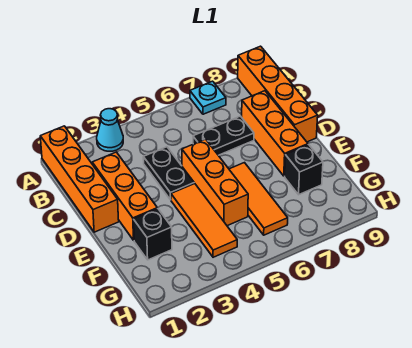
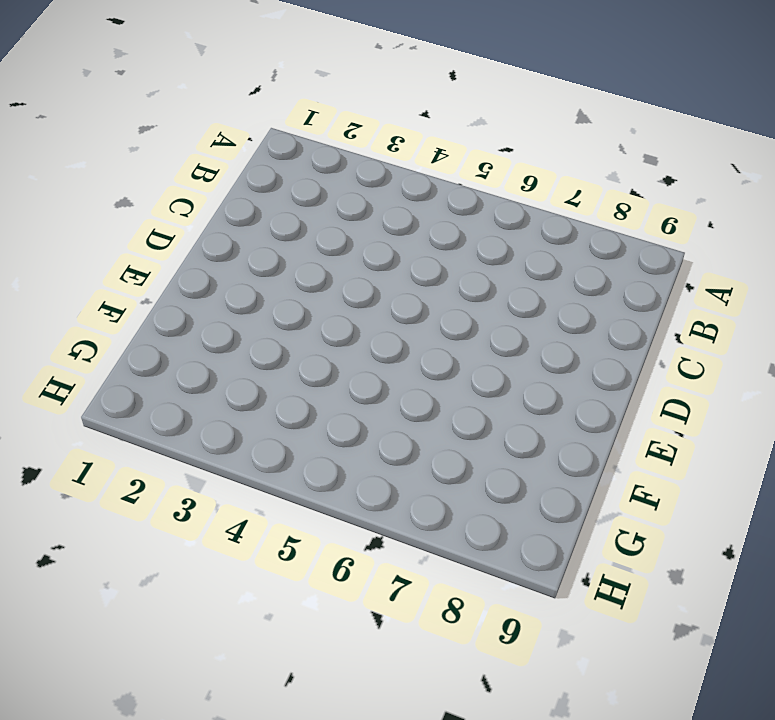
none -> orange brick A1:D1 level 1
none -> cyan cone A3 level 1
none -> cyan plate A7 level 1

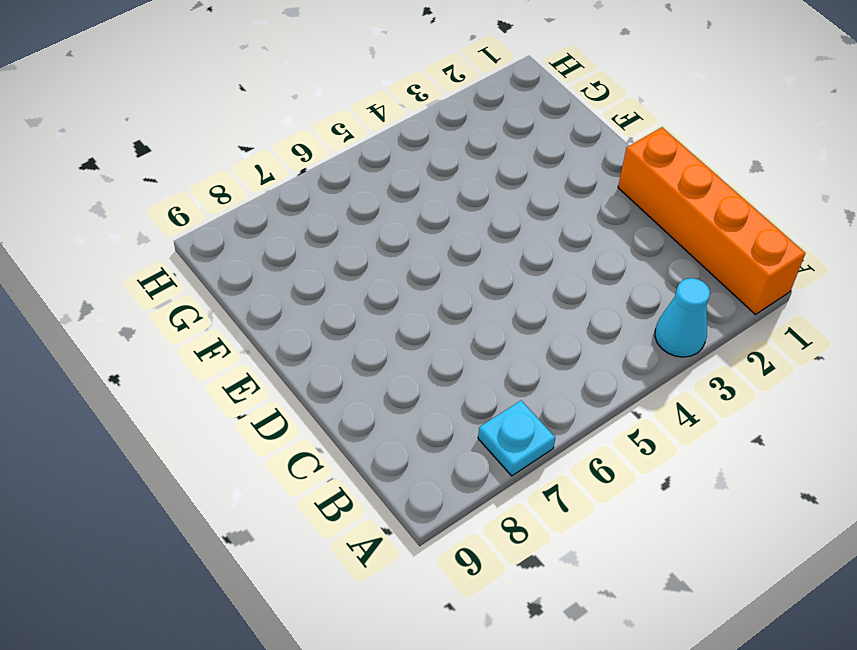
none -> orange brick A9:D9 level 1
none -> orange brick C2:E2 level 1
none -> black plate C4:D4 level 1

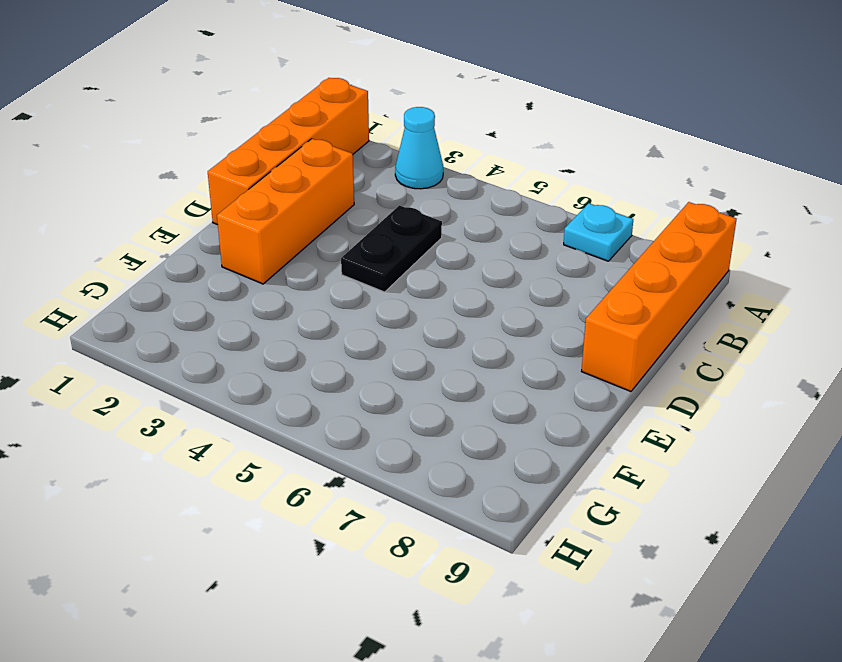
none -> black plate C6:C7 level 1
none -> orange brick C8:E8 level 1
none -> orange brick D5:F5 level 1

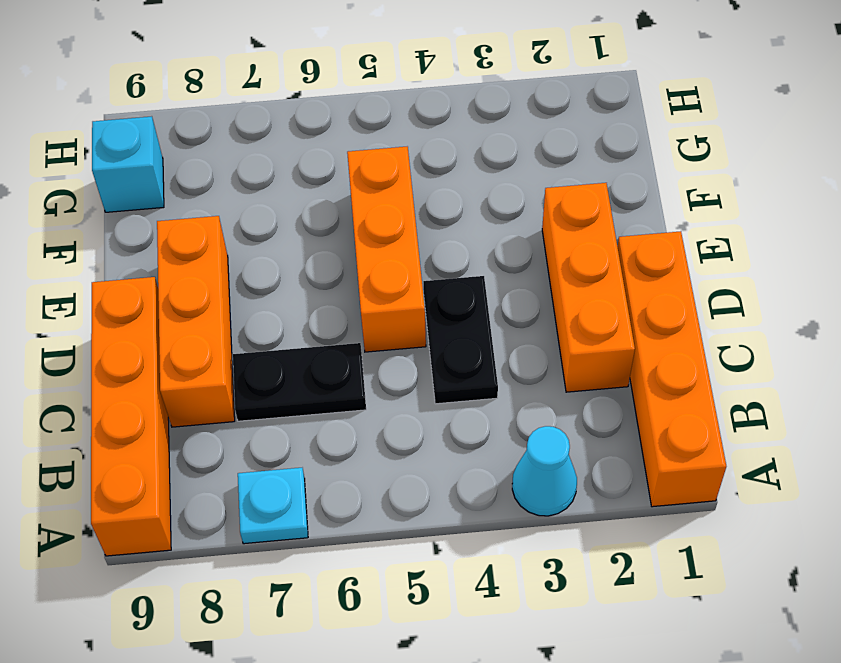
cyan brick G9 level 1 -> none
none -> orange tile E4:G4 level 1
none -> orange tile E6:G6 level 1
none -> black brick F2 level 1

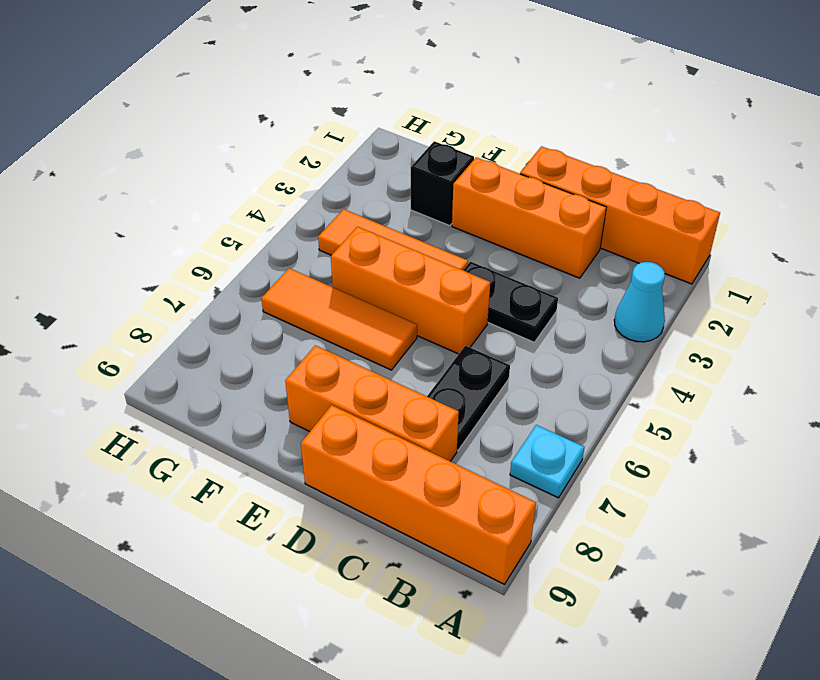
none -> black brick F8 level 1

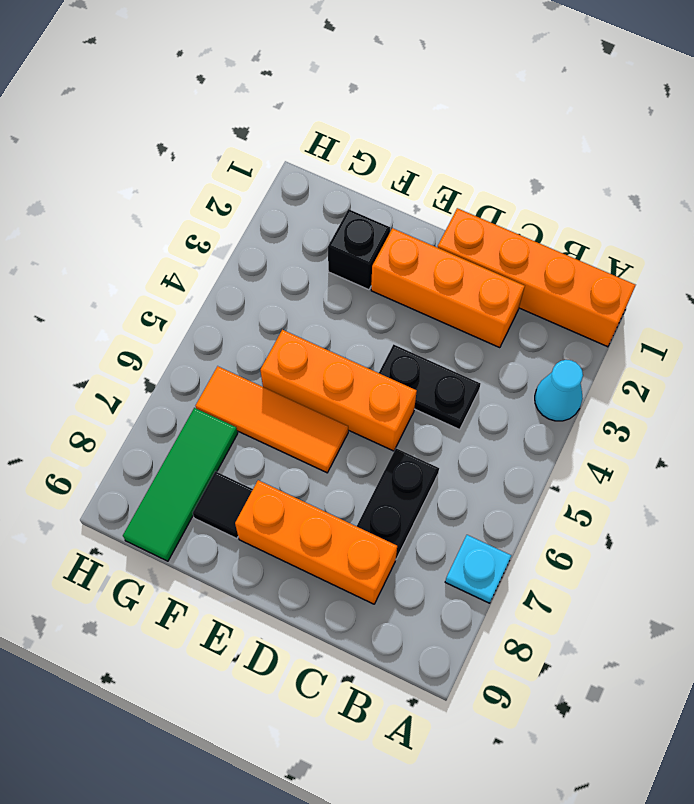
black tile F8 level 1 -> black brick F8 level 1
green tile G7:G9 level 1 -> none
none -> orange brick A9:D9 level 1
none -> orange tile E4:G4 level 1

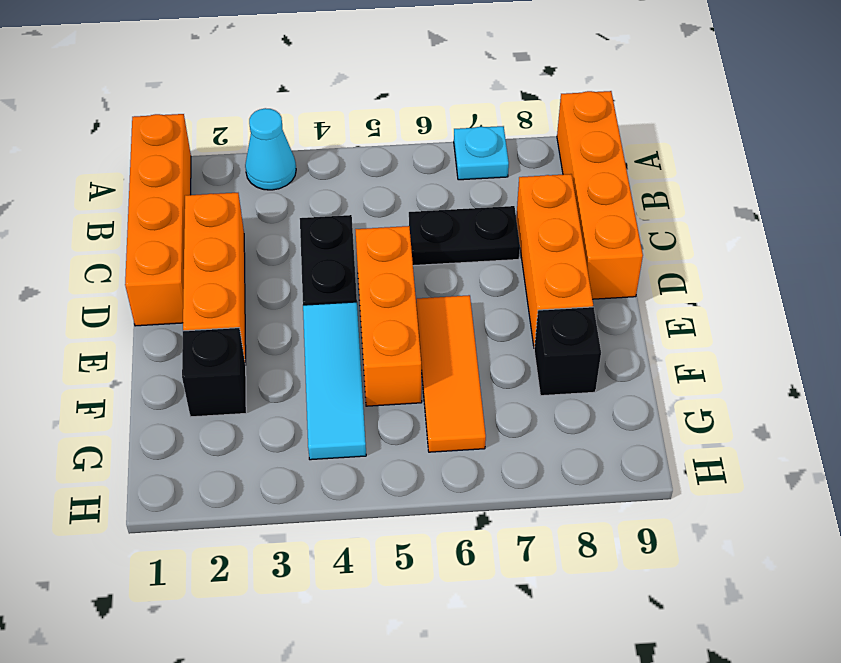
cyan tile E4:G4 level 1 -> orange tile E4:G4 level 1

